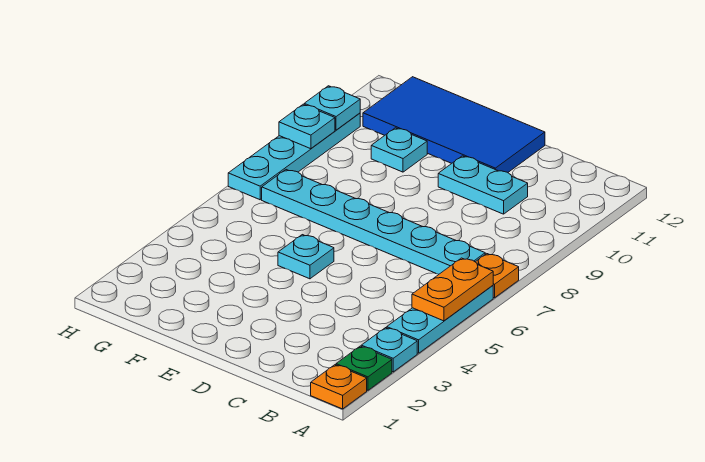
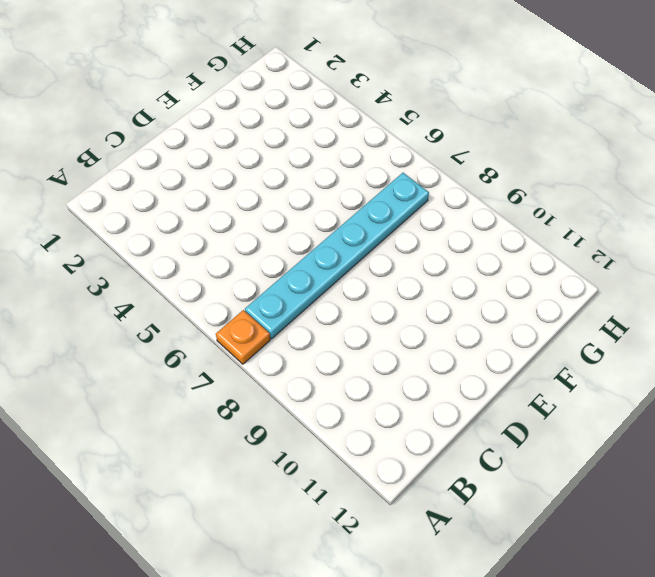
none -> orange plate A1 level 1
none -> green plate A2 level 1
none -> cyan plate A3 level 1

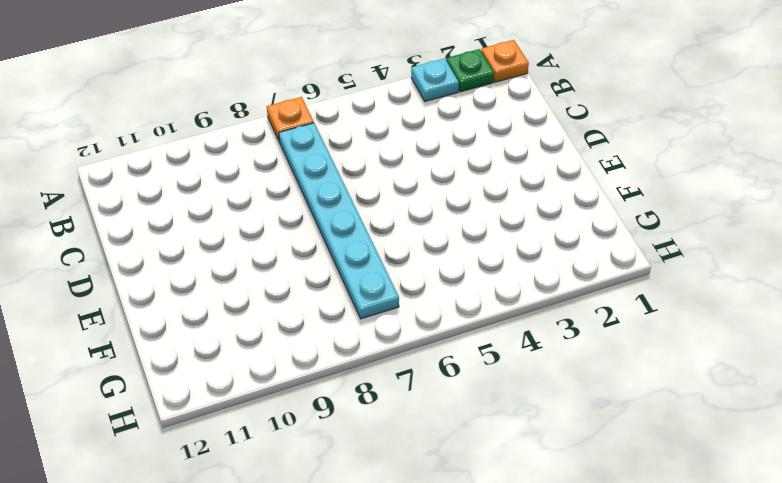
none -> cyan plate A4:A6 level 1
none -> cyan plate C10:D10 level 1
none -> blue tile D11:G12 level 1

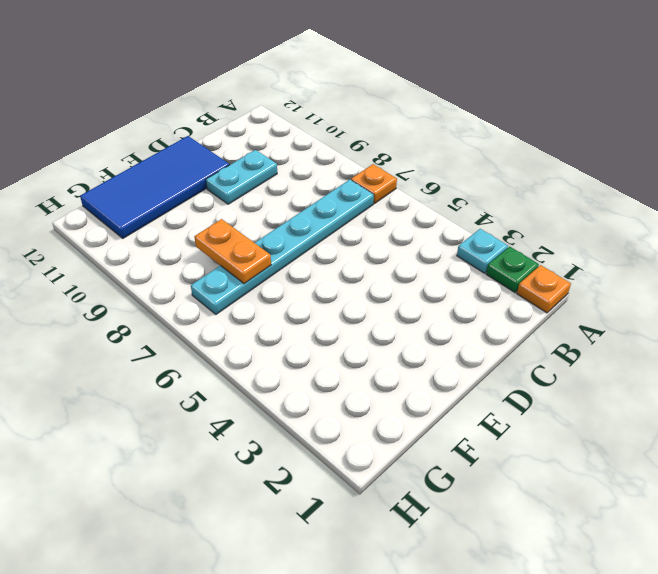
orange plate F7:F8 level 2 -> orange plate A5:A6 level 2
none -> cyan plate A4:A6 level 1
none -> cyan plate E5 level 1
none -> cyan plate F10 level 1

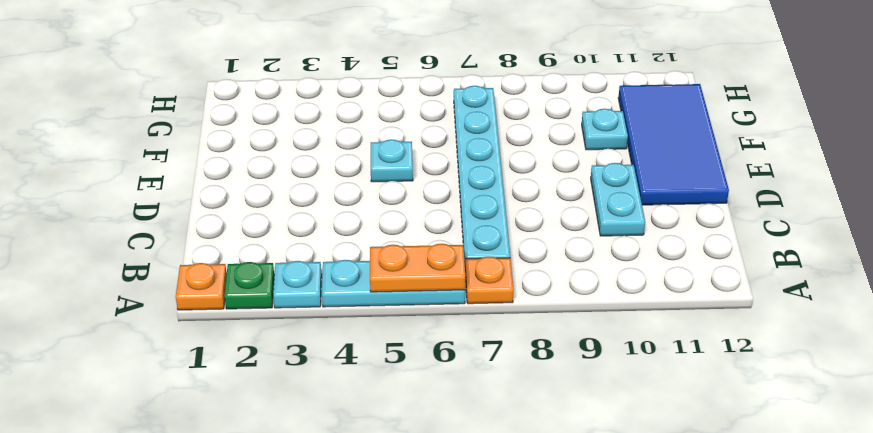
none -> cyan plate H7:H10 level 1
none -> cyan plate H9 level 2
none -> cyan plate H10 level 2

